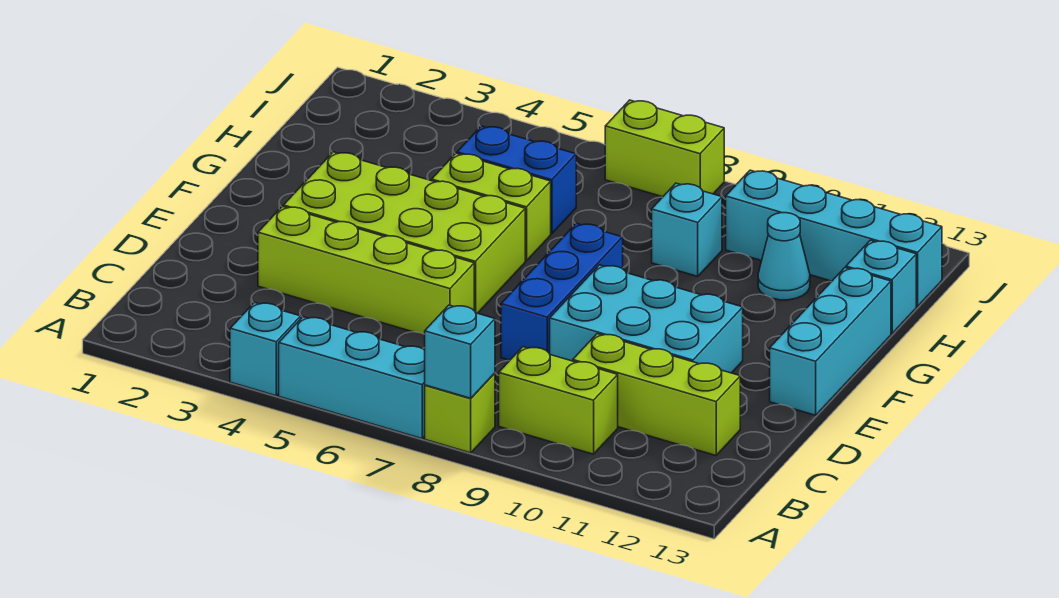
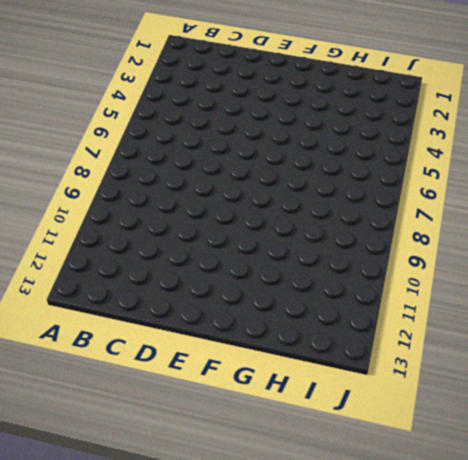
none -> cyan brick A4 level 1
none -> cyan brick A5:A7 level 1
none -> lime brick A8 level 1

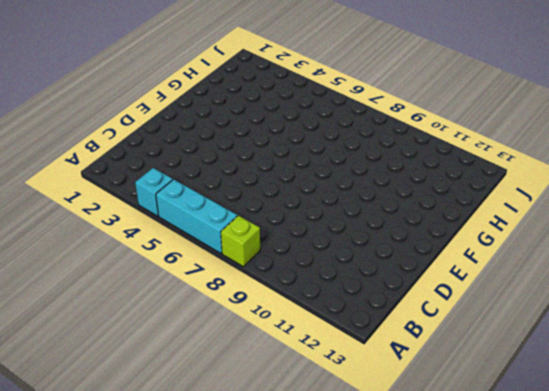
none -> lime brick B9:B10 level 1
none -> lime brick C10:C12 level 1
none -> lime brick D3:D6 level 1

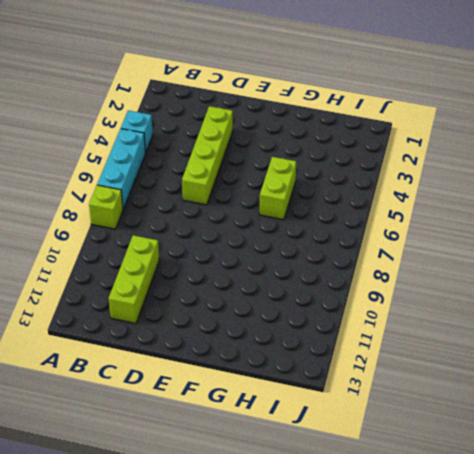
none -> lime brick B9:B10 level 1
none -> blue brick D8:F8 level 1
none -> cyan brick D9:E11 level 1

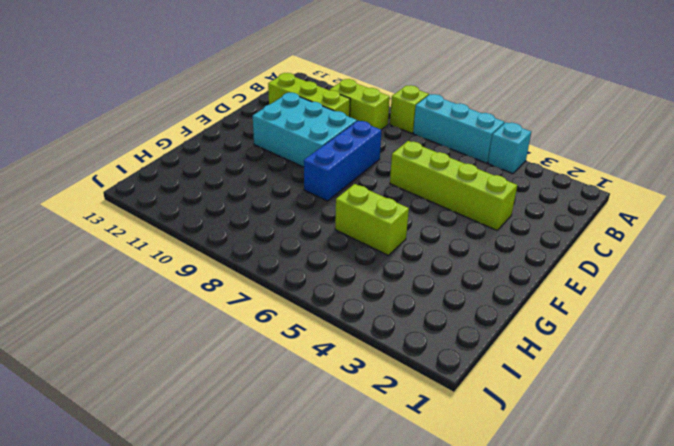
none -> lime brick E3:F6 level 1
none -> cyan brick E13:G13 level 1
none -> blue brick H5:H6 level 1

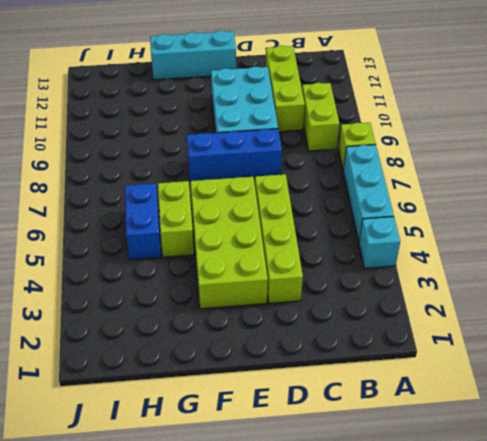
none -> cyan brick H9 level 1
none -> cyan cone H11 level 1
none -> cyan brick H13 level 1

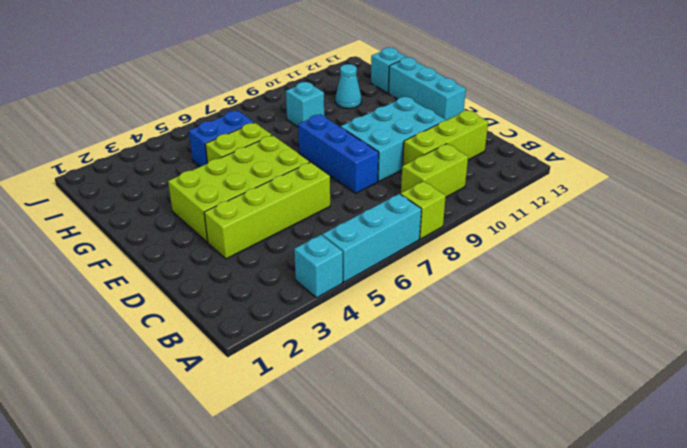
none -> cyan brick I10:I13 level 1
none -> lime brick J7:J8 level 1
none -> cyan brick A8 level 2

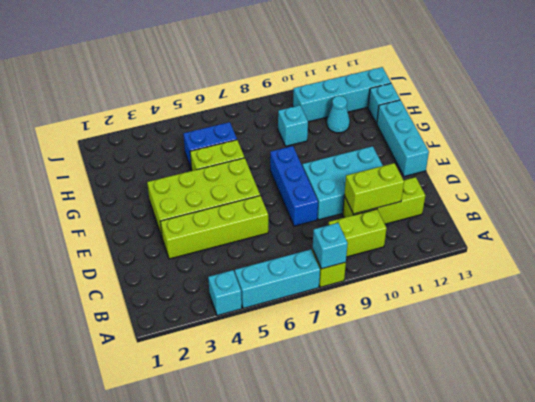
lime brick C10:C11 level 2 -> lime brick J7:J8 level 1

